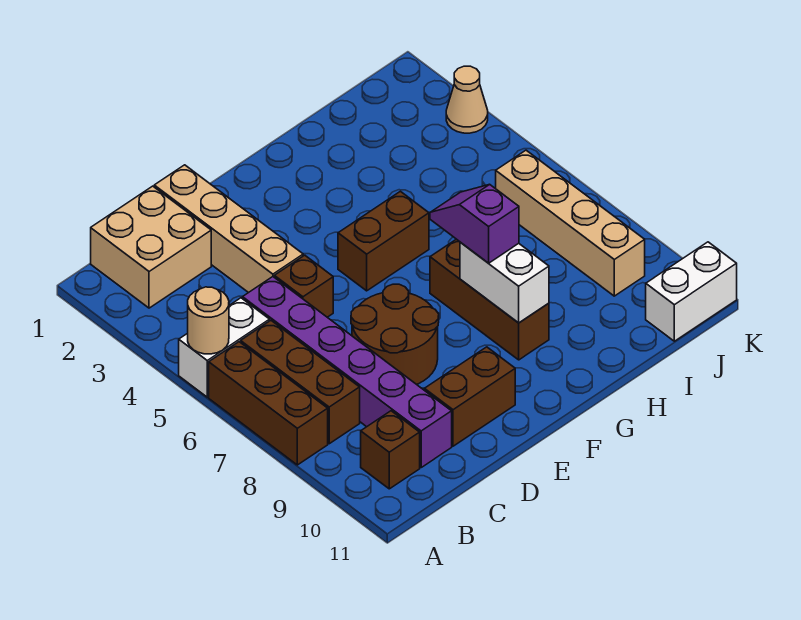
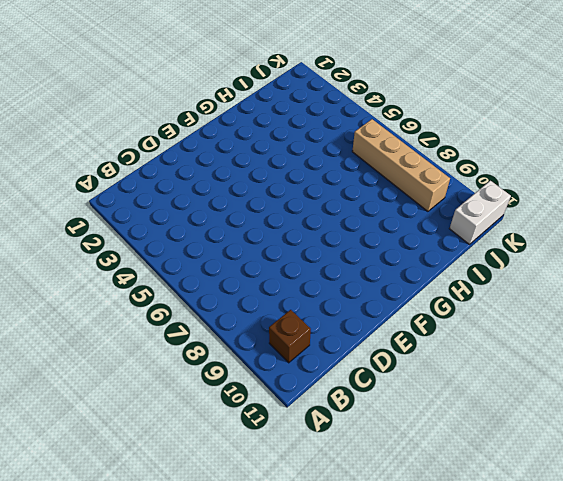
none -> white brick A5:B5 level 1
none -> brown brick A6:A8 level 1
none -> tan brick B1:C2 level 1

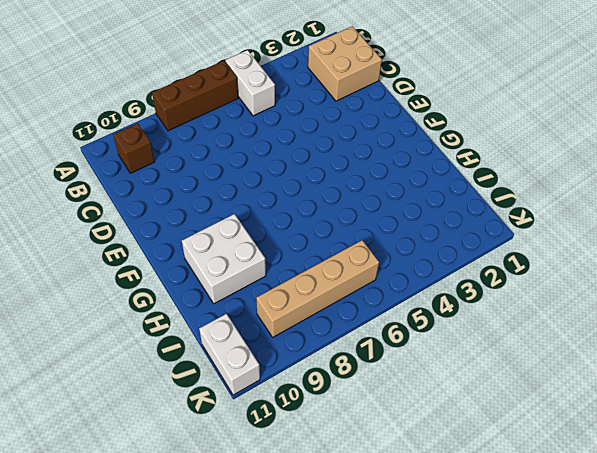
white brick G9:H10 level 1 -> brown brick G7:G9 level 1
none -> brown brick B6:B8 level 1
none -> purple brick C5:C10 level 1
none -> tan brick D1:D4 level 1

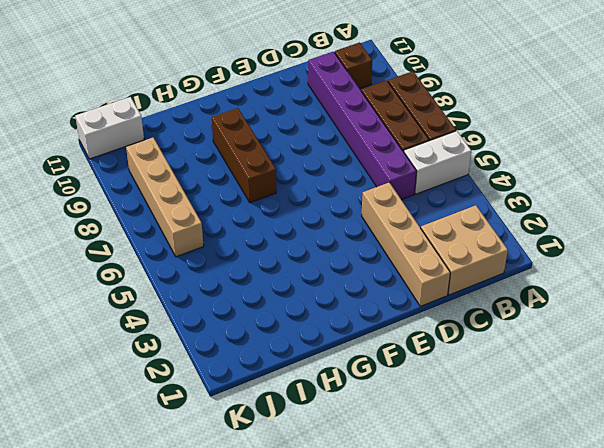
none -> brown brick D5 level 1
none -> brown round brick D7:E8 level 1
none -> brown brick D10:E10 level 1

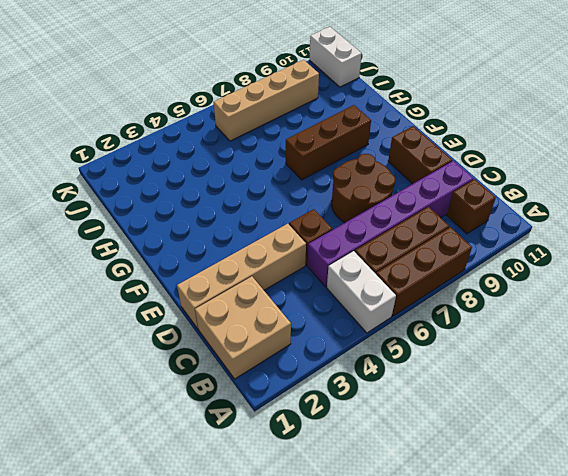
none -> brown brick F5:G5 level 1
none -> tan cone K3 level 1
none -> tan round brick A5 level 2

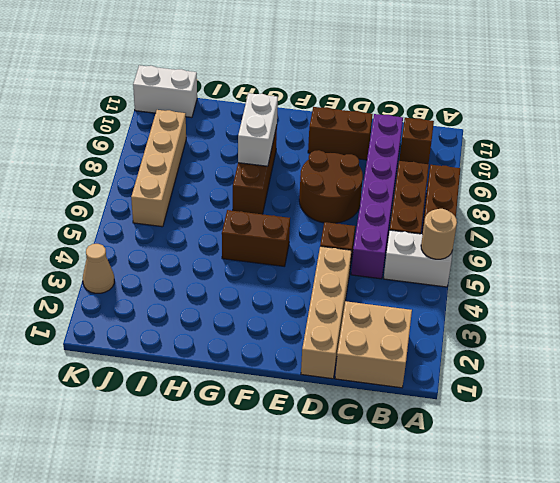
none -> purple slope G7:G8 level 3 top 8

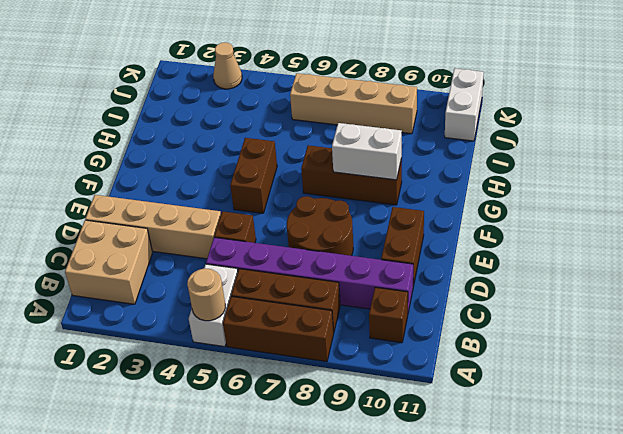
none -> purple slope G7:G8 level 3 top 8

